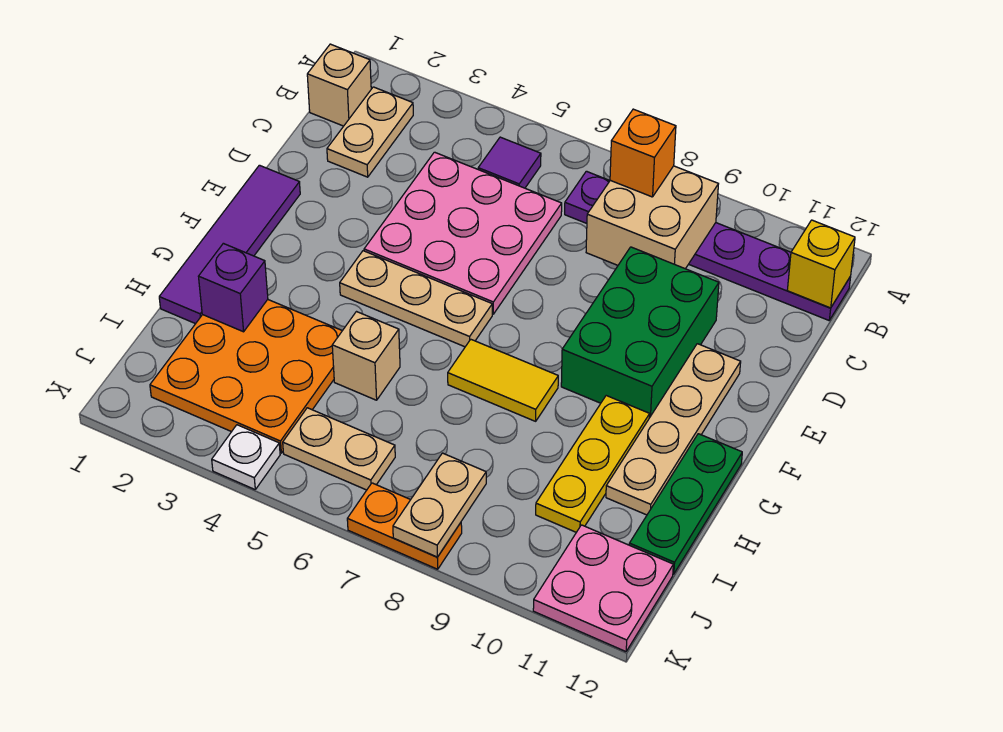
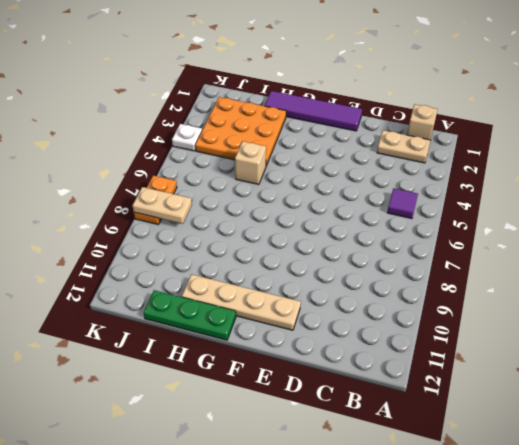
none -> purple plate B7:B12 level 1
none -> pink plate C4:E6 level 1
none -> green brick D9:F10 level 1

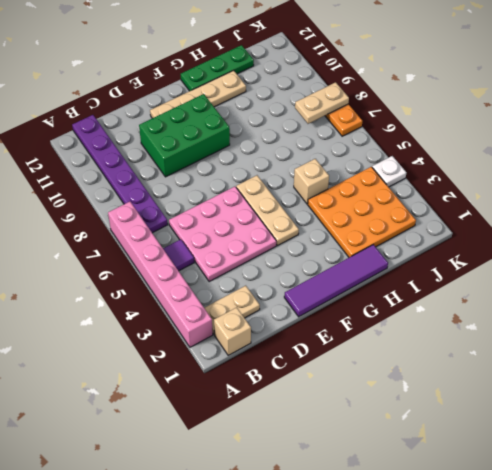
pink brick A2:A7 level 1 -> none
none -> yellow tile G7:G8 level 1
none -> yellow plate G10:I10 level 1
none -> tan plate J5:J6 level 1

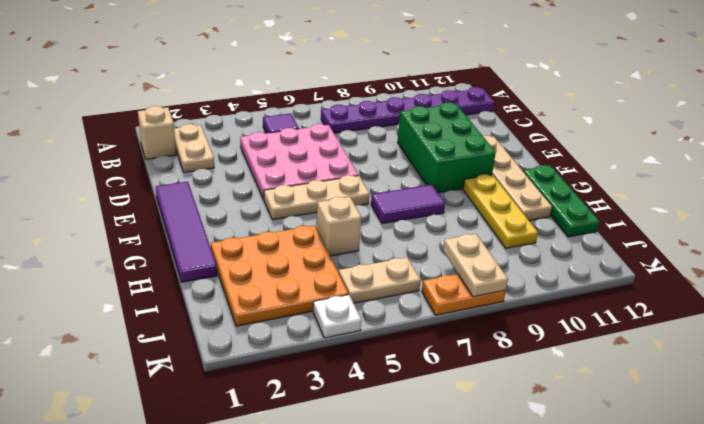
purple tile G7:G8 level 1 -> yellow tile G7:G8 level 1
none -> pink plate J11:K12 level 1
none -> tan brick B8:C9 level 2
none -> yellow brick B12 level 2

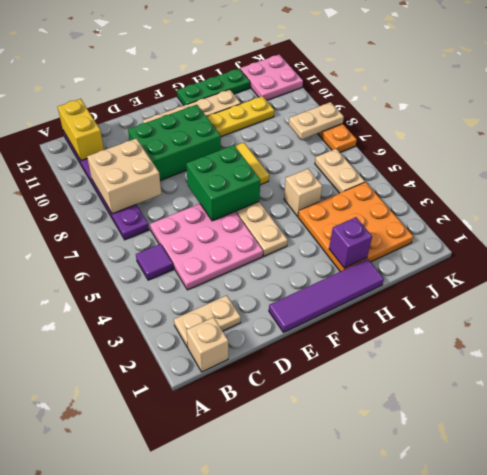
yellow brick B11:B12 level 2 -> yellow brick B12 level 2
green brick E6:F7 level 2 -> none
none -> white plate K4 level 1
none -> orange brick B8 level 3

